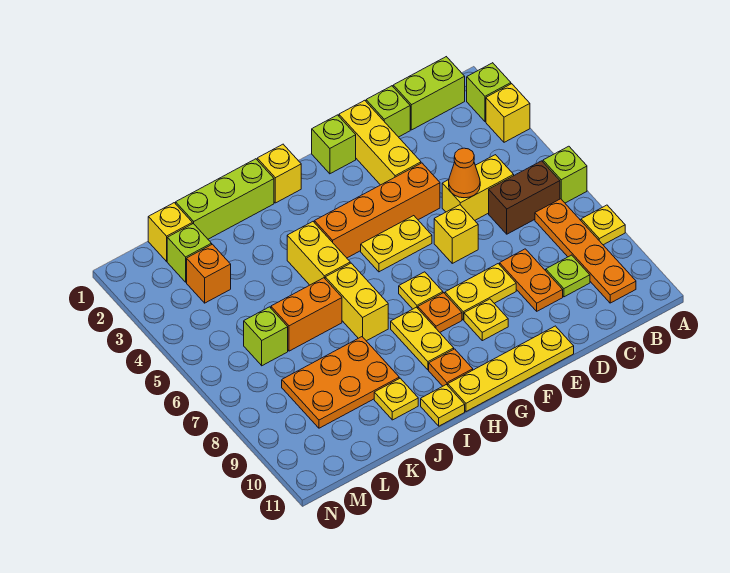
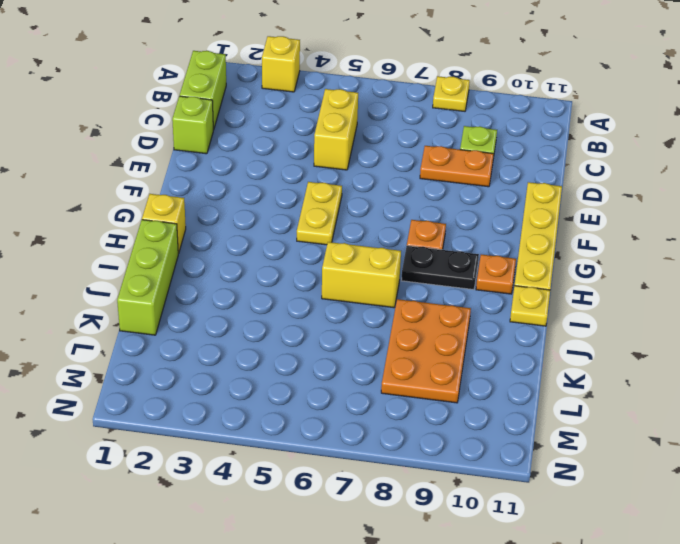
black plate H8:H9 level 1 -> yellow plate H8:H9 level 1
none -> lime brick A2 level 1
none -> lime brick A6 level 1
none -> brown brick B6:C6 level 1
none -> orange plate B7:B10 level 1

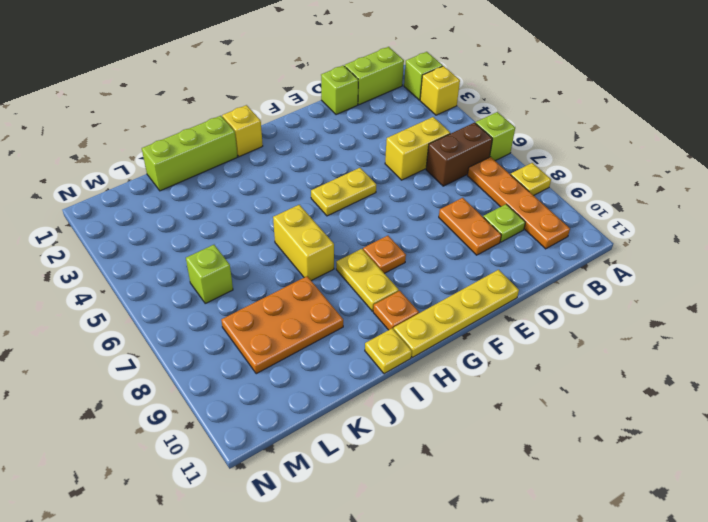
none -> yellow brick E1:E3 level 1
none -> orange brick E4:H4 level 1
none -> yellow brick E6 level 1
none -> yellow plate E8:F8 level 1

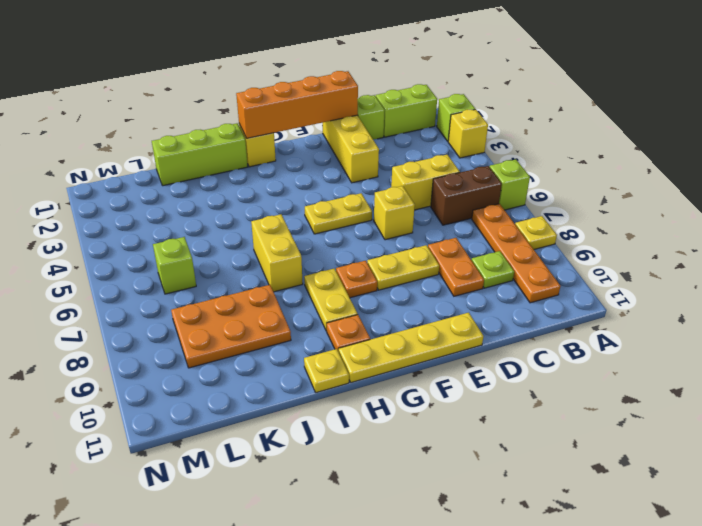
orange brick E1:H1 level 2 -> orange brick E4:H4 level 1
none -> lime brick F1 level 1
none -> yellow plate F9 level 1
none -> yellow plate G7 level 1
none -> yellow brick I4:I5 level 1

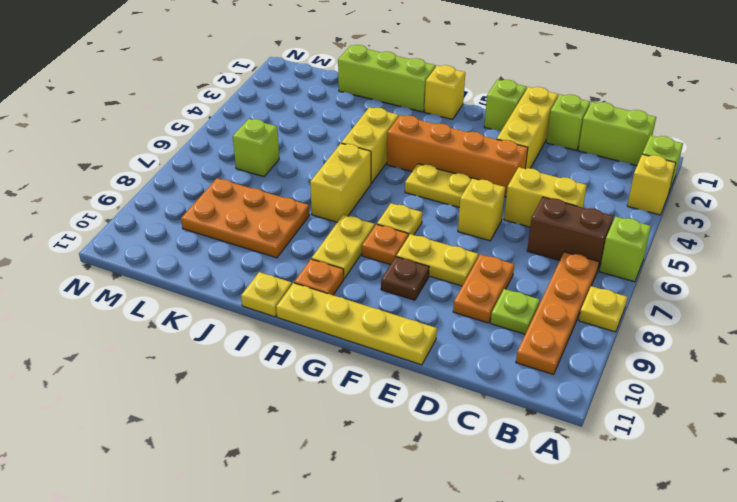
brown plate F9 level 1 -> yellow plate F9 level 1
none -> orange brick J6:K6 level 1
none -> yellow plate J10 level 1
none -> yellow brick L1 level 1
none -> lime brick L2 level 1

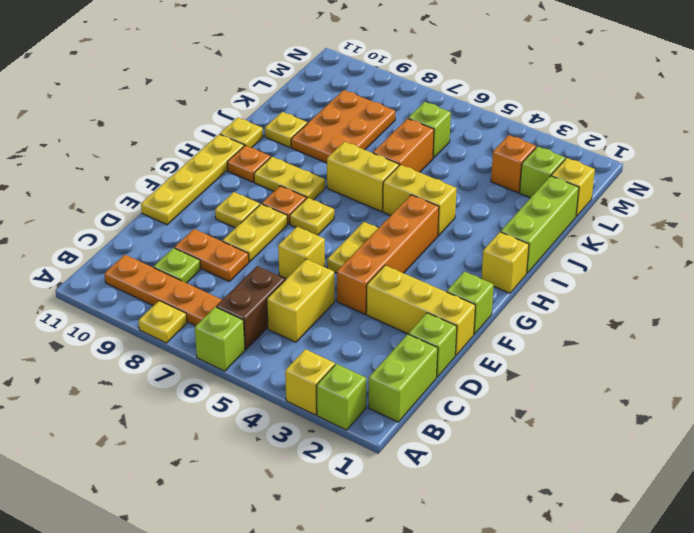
none -> orange cone D5 level 2

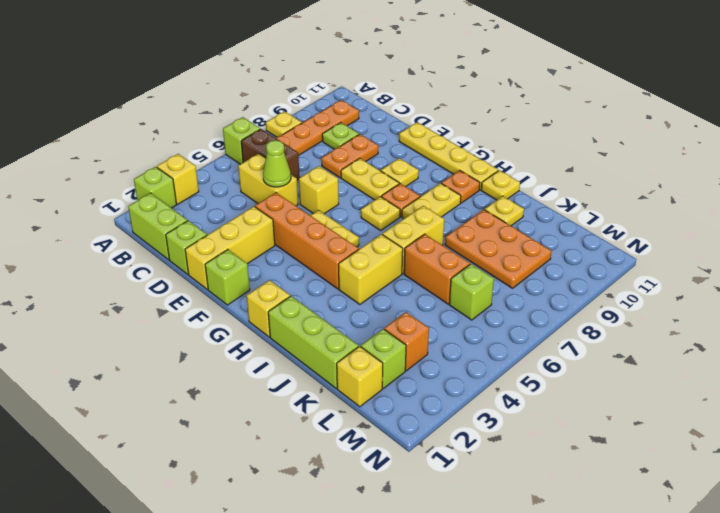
lime cone D5 level 2 -> orange cone D5 level 2

